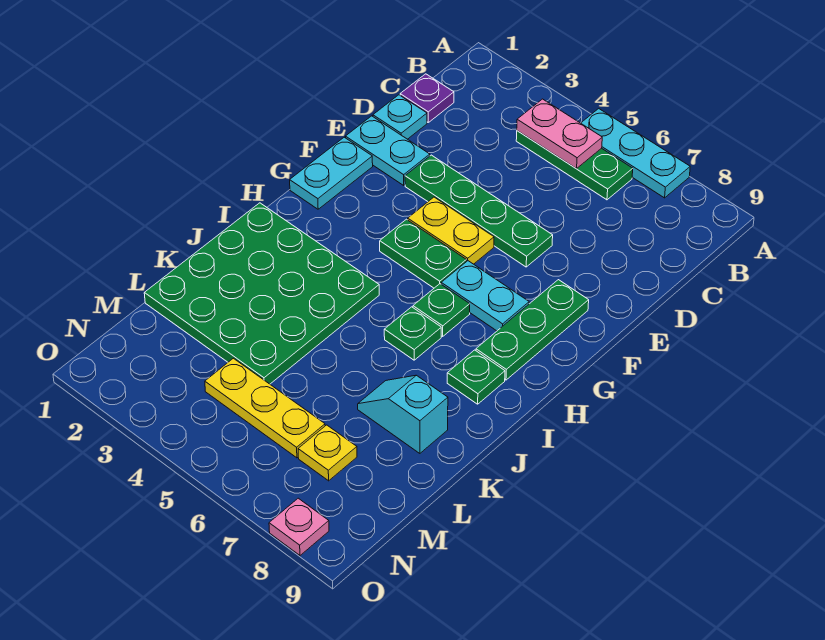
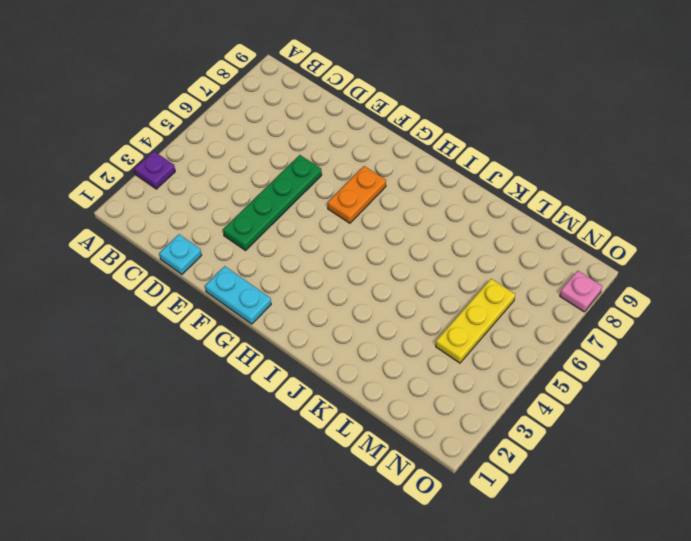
purple plate A3 level 1 -> purple plate C1 level 1
orange plate G6:G7 level 1 -> cyan plate G6:G7 level 1
none -> cyan plate A5:A7 level 1
none -> green plate B4:B6 level 1
none -> cyan plate E1:E2 level 1

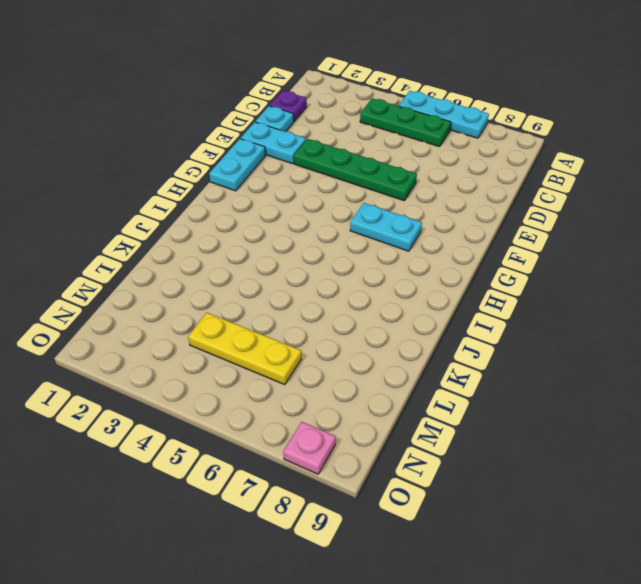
none -> yellow plate F4:F5 level 1
none -> green plate F8:H8 level 1
none -> green plate G4:G5 level 1

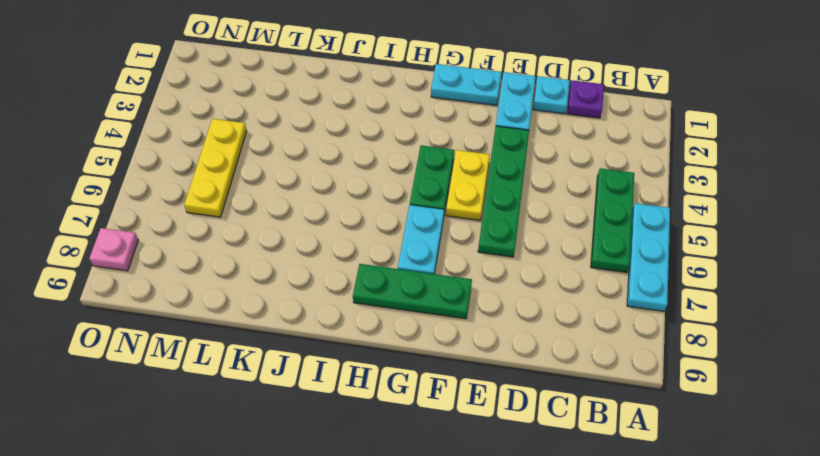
none -> green plate H6 level 1
none -> green plate I1:L4 level 1
none -> green plate I6 level 1

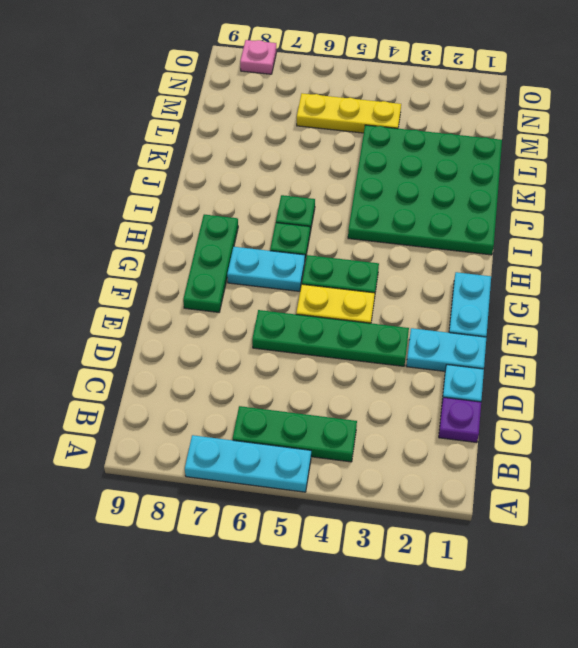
none -> green plate I8 level 1
none -> cyan slope K7:K8 level 1 top 8
none -> yellow plate M7 level 1

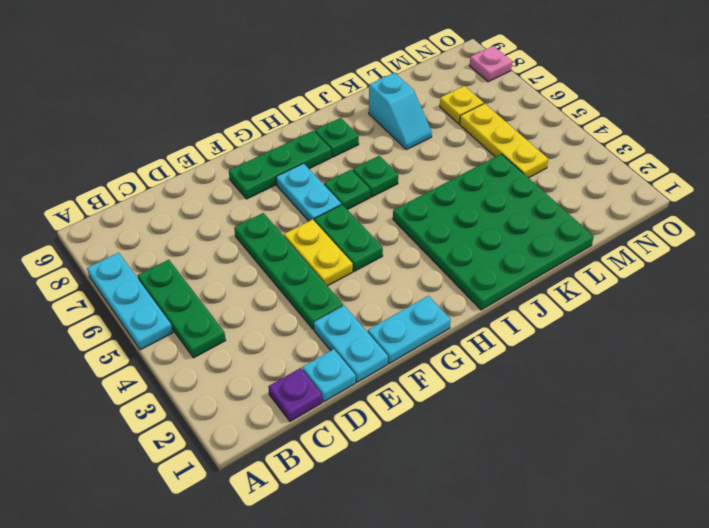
none -> pink plate B4:B5 level 2

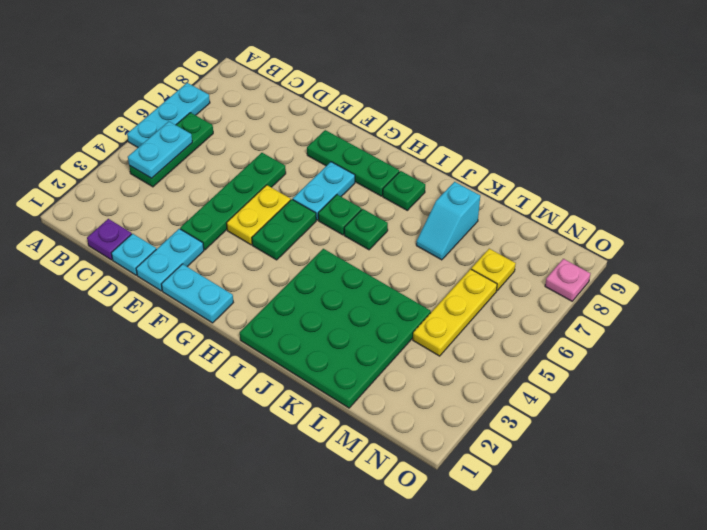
cyan plate B4:B5 level 2 -> pink plate B4:B5 level 2

